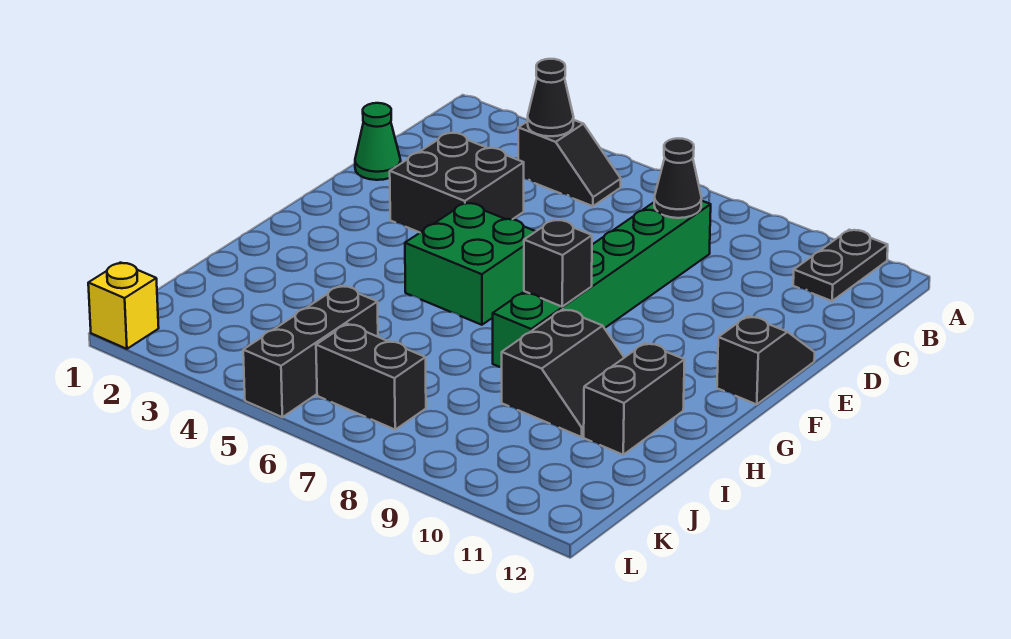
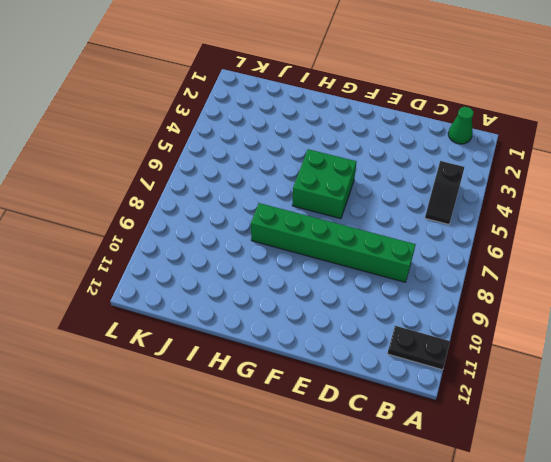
green cone B1 level 1 -> green cone D1 level 1
none -> black brick D3:E4 level 1
none -> black slope E12:F12 level 1 top F
none -> black slope H9:I10 level 1 top 9

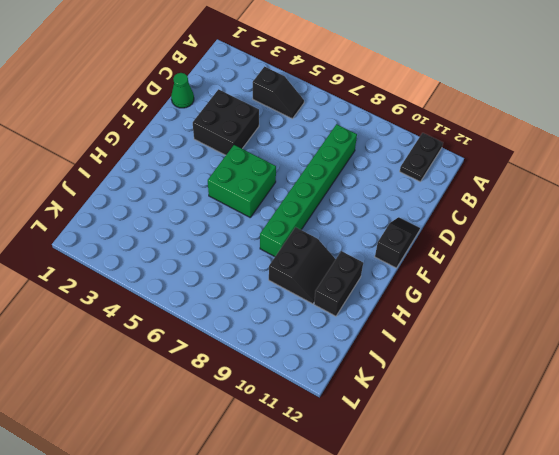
none -> black brick J5:L5 level 1
none -> black brick K6:K7 level 1
none -> yellow brick L1 level 1

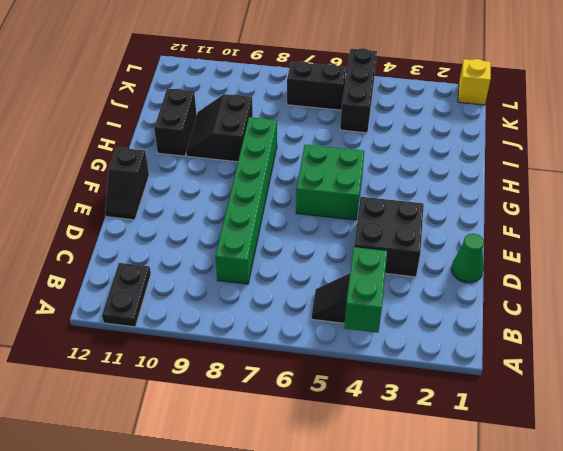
green brick A4:B4 level 2 -> black cone B4 level 2
none -> black cone C8 level 2
none -> black brick G8 level 2

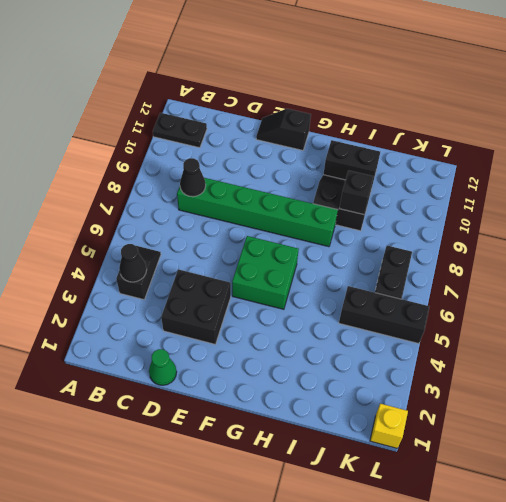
black brick I9 level 2 -> black brick G8 level 2

